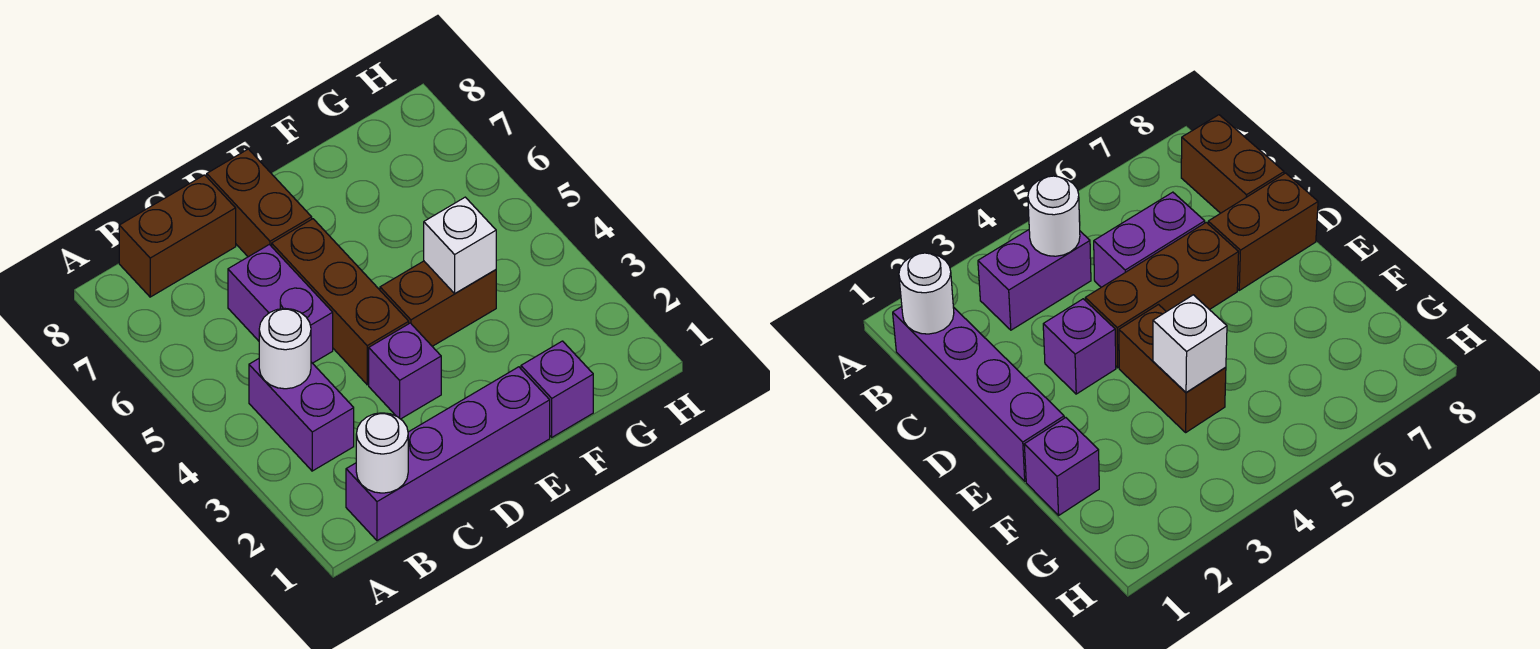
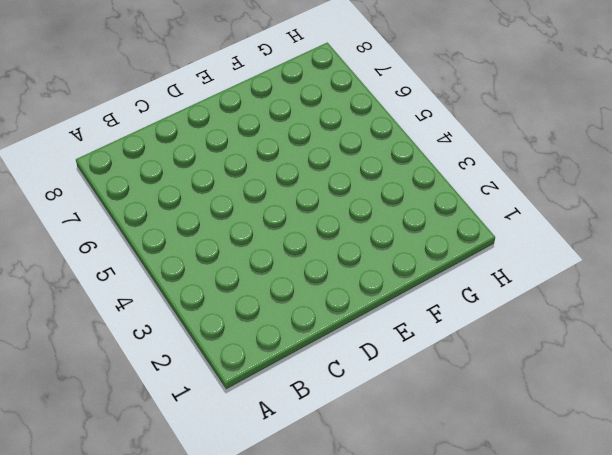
none -> purple brick B1:E1 level 1
none -> purple brick B3:B4 level 1
none -> brown brick B8:C8 level 1

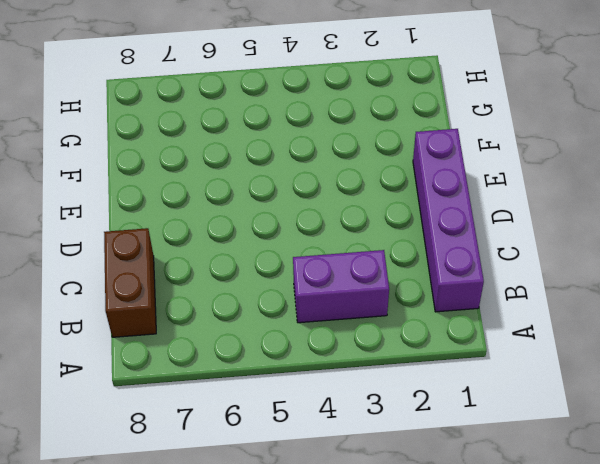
none -> purple brick C5:C6 level 1
none -> purple brick D3 level 1
none -> brown brick D4:D6 level 1

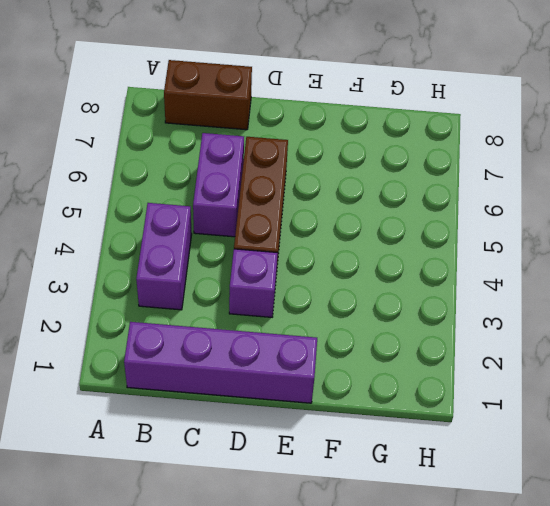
none -> brown brick D7:D8 level 1
none -> brown brick E4:F4 level 1
none -> purple brick F1 level 1

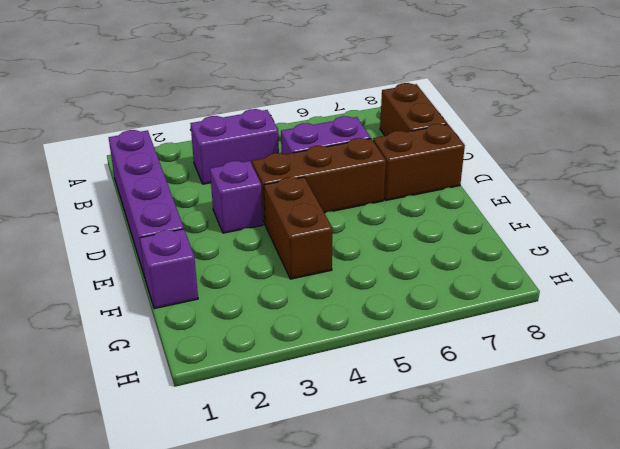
none -> white round brick B1 level 2
none -> white round brick B4 level 2
none -> white brick F4 level 2

